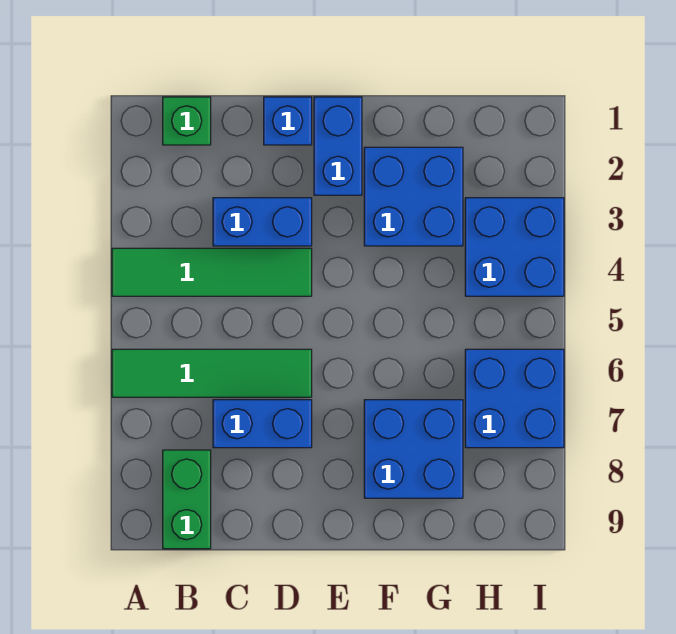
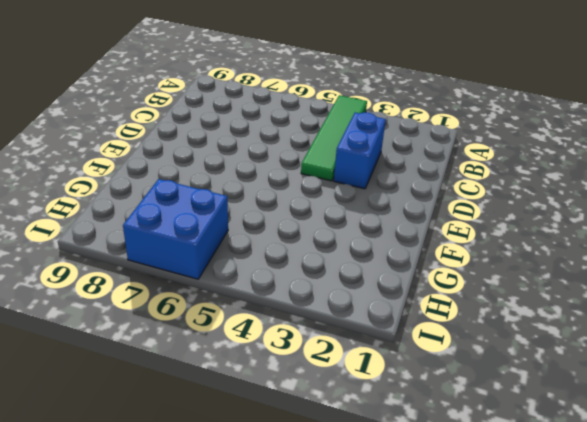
none -> green tile A6:D6 level 1
none -> green brick B1 level 1
none -> green brick B8:B9 level 1

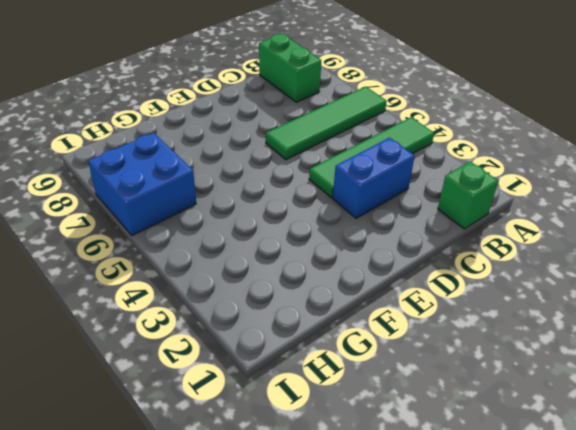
none -> blue brick C7:D7 level 1
none -> blue brick D1 level 1
none -> blue brick E1:E2 level 1

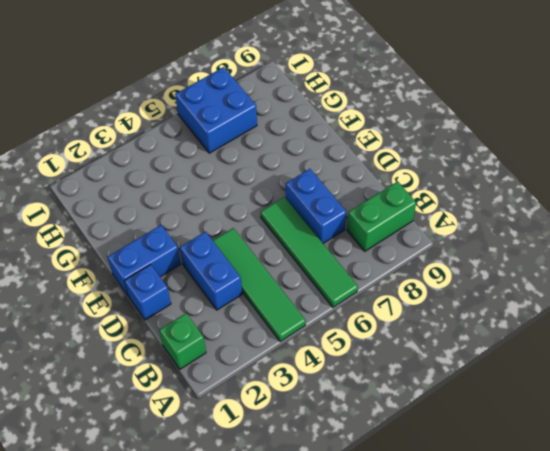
none -> blue brick F2:G3 level 1
none -> blue brick F7:G8 level 1
none -> blue brick H3:I4 level 1

